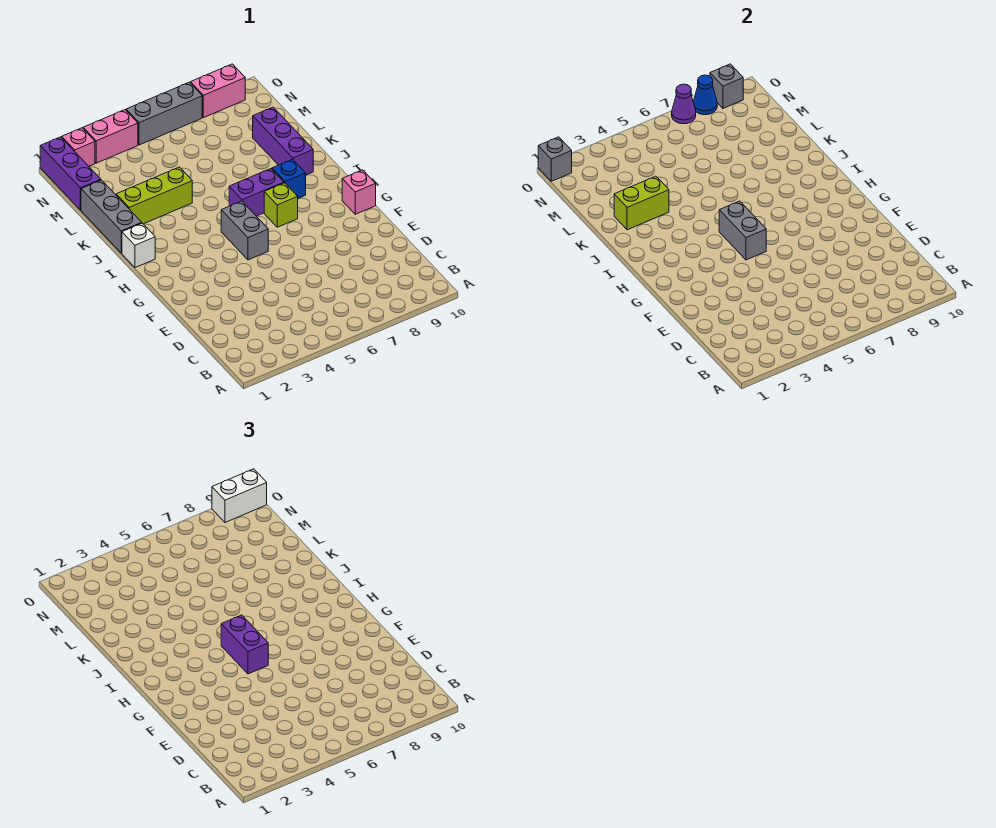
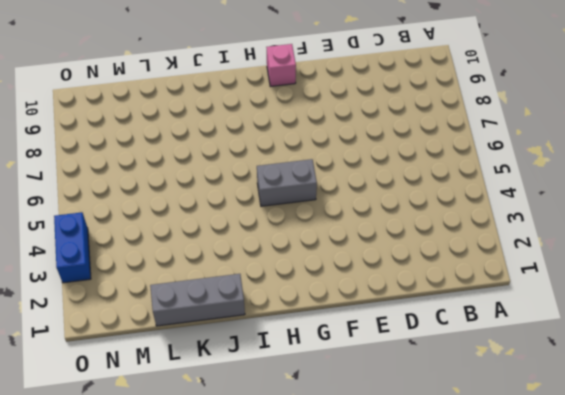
blue brick O3:O4 level 1 -> pink brick O3:O4 level 1
none -> lime brick H7 level 1
none -> white brick I1 level 1
none -> purple brick I6:I7 level 1

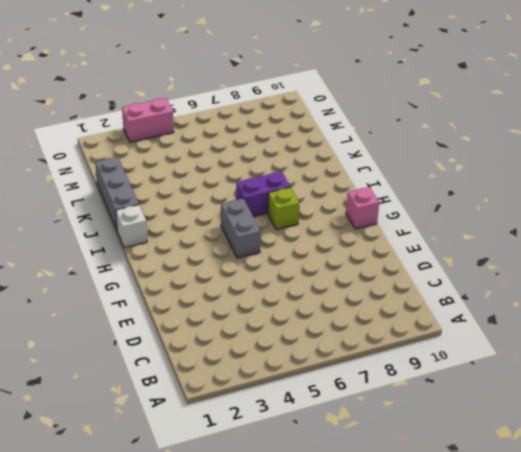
none -> blue brick I8 level 1
none -> purple brick J9:L9 level 1
none -> lime brick K2:K4 level 1

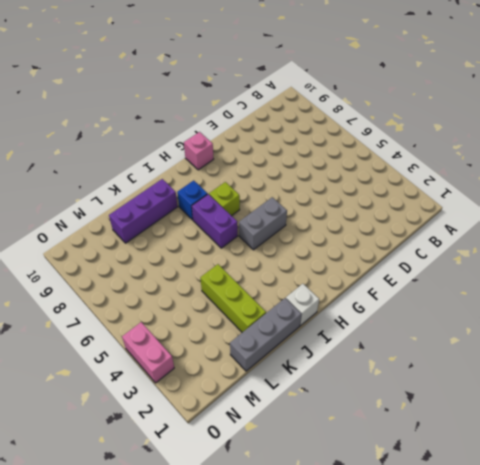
none -> purple brick M1:O1 level 1
none -> pink brick O2 level 1
none -> grey brick O5:O7 level 1

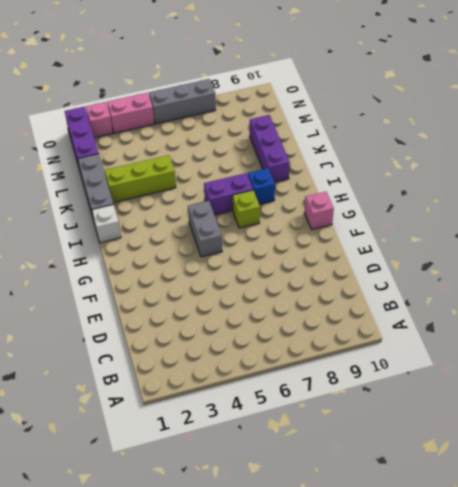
none -> pink brick O8:O9 level 1
none -> grey brick G5:H5 level 2
none -> lime brick K2:K3 level 2

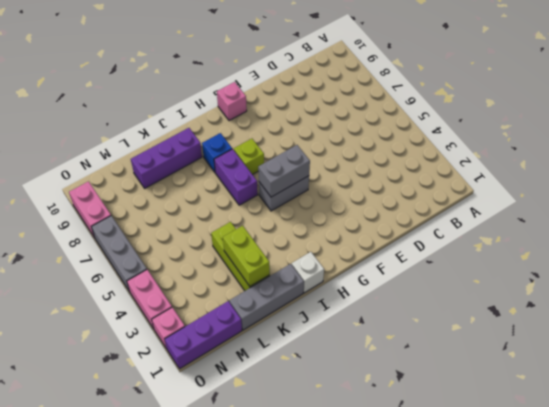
none -> grey brick O1 level 2
none -> purple cone O7 level 2
none -> blue cone O8 level 2

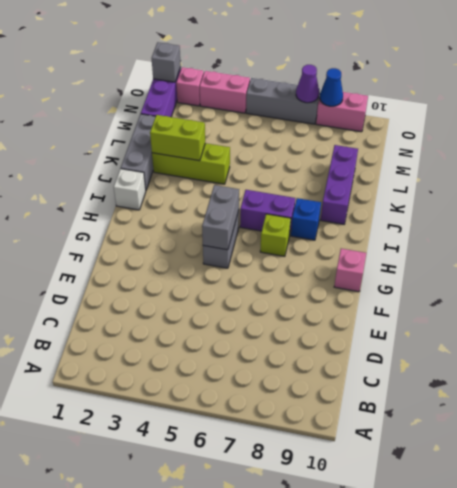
none -> grey brick O9 level 2
none -> purple brick G5:H5 level 3
none -> white brick O9:O10 level 3

